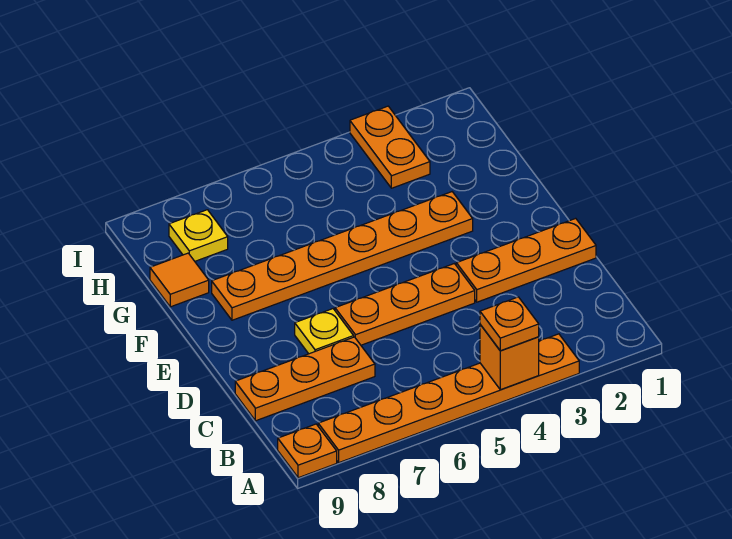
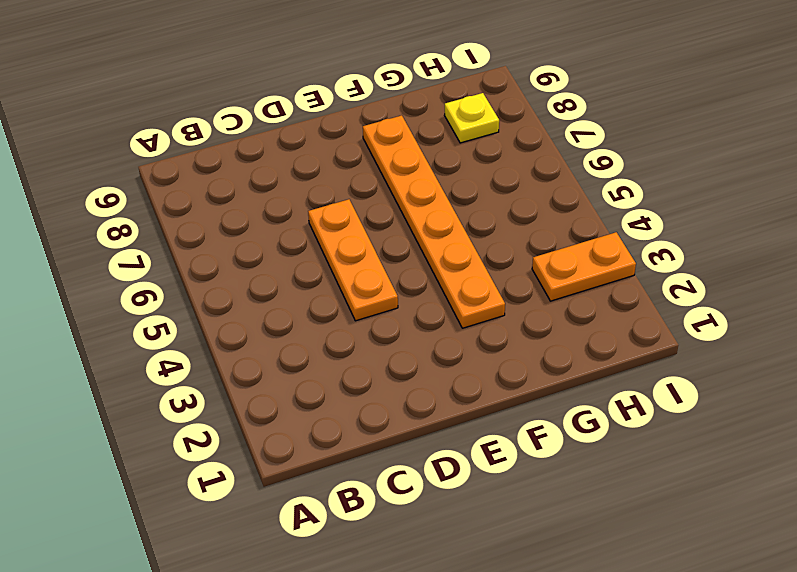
none -> orange plate A3:A8 level 1
none -> orange plate A9 level 1
none -> orange plate C7:C9 level 1

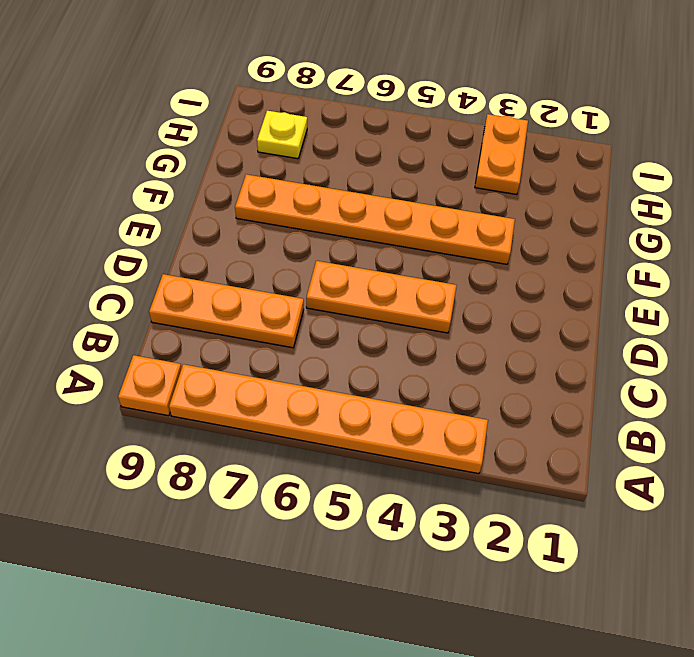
none -> orange plate D1:D3 level 1
none -> yellow plate D7 level 1
none -> orange tile G9 level 1

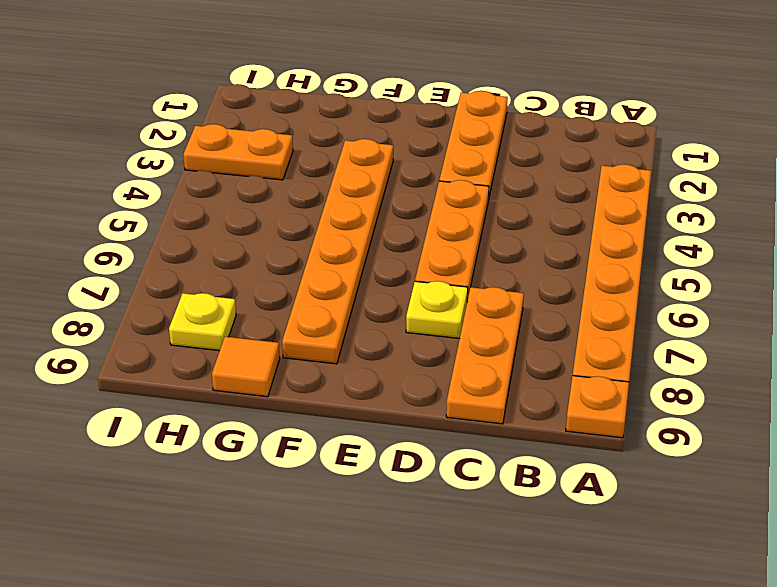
none -> orange brick A4 level 2
none -> orange plate A4 level 3

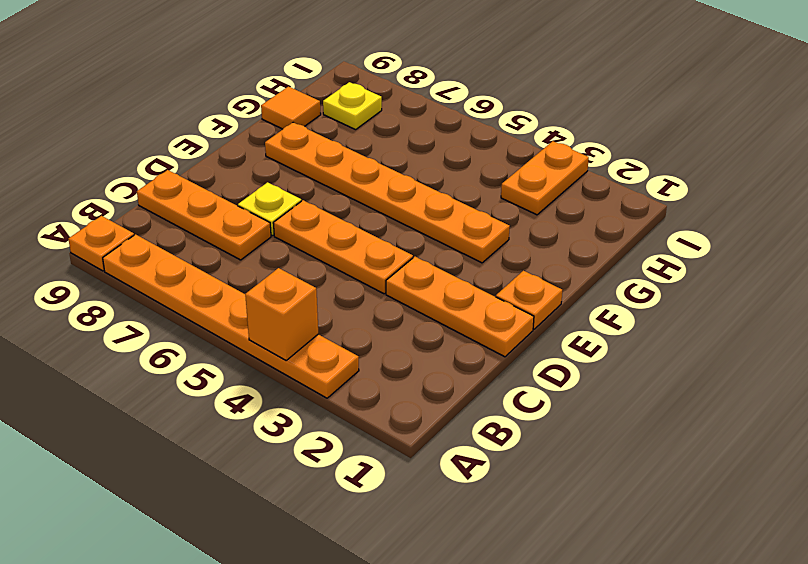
orange plate E1 level 1 -> orange plate A4 level 3

